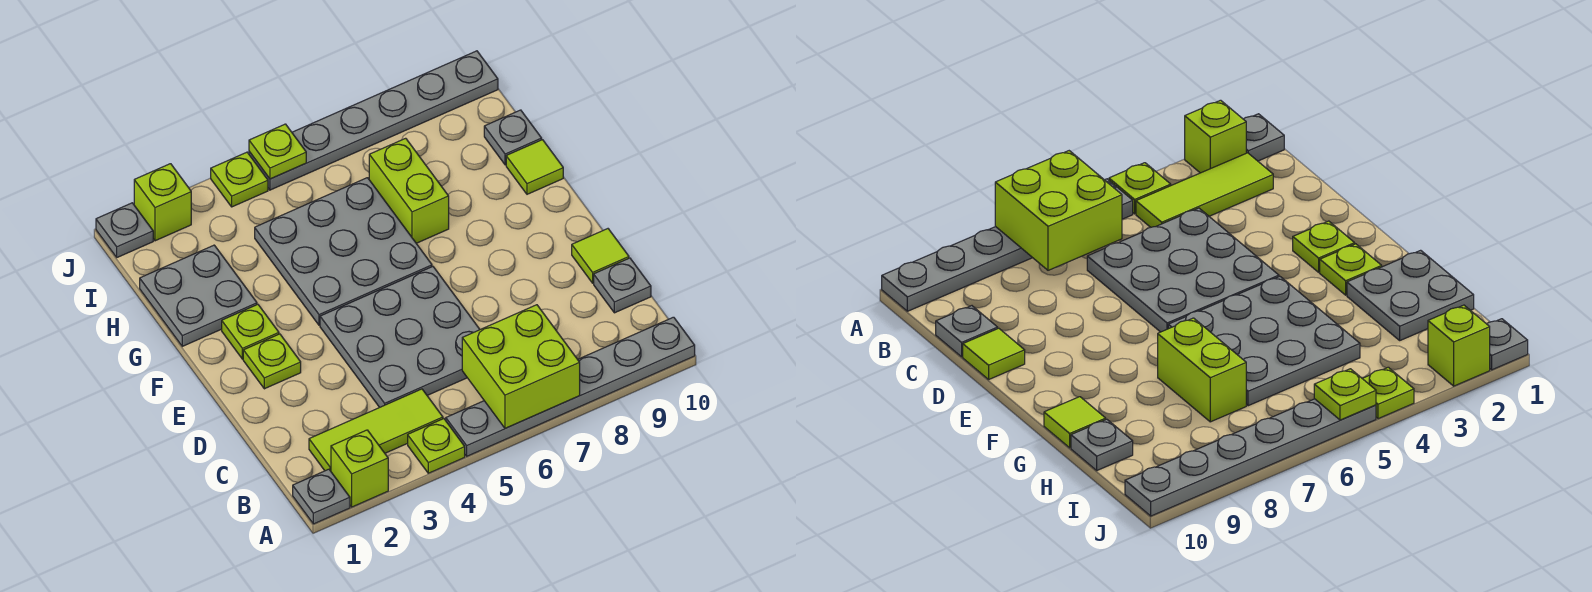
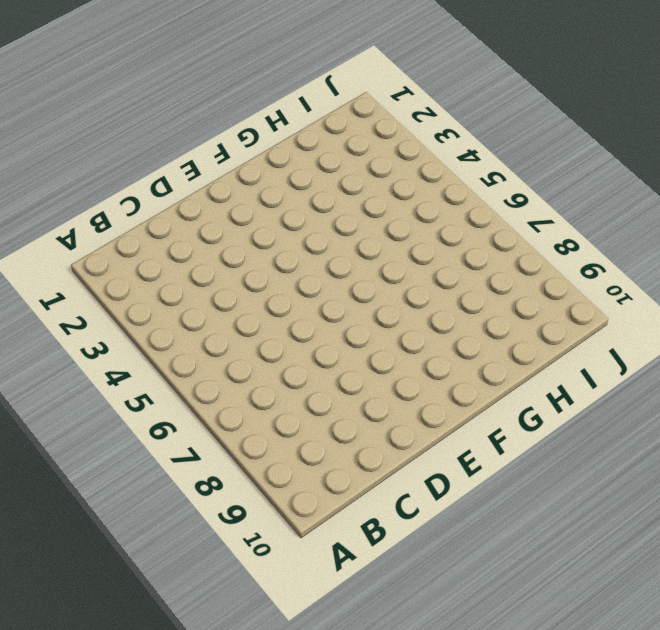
none -> grey plate A1 level 1
none -> lime brick A2 level 1
none -> lime plate A4 level 1

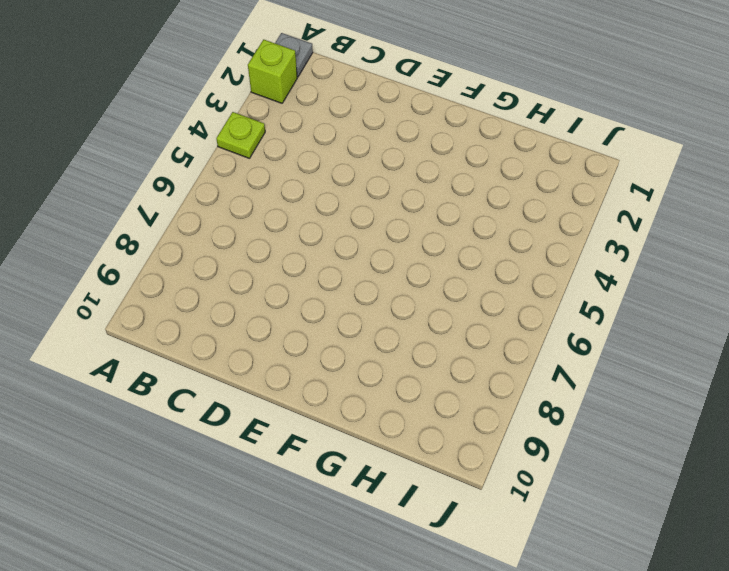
none -> grey plate A5:A10 level 1
none -> lime tile B2:B4 level 1
none -> grey plate C4:E6 level 1

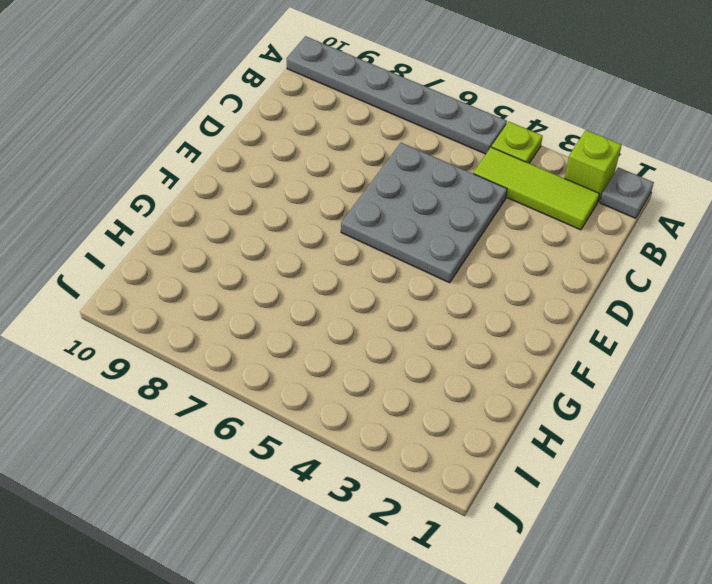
none -> grey plate C10 level 1
none -> lime tile D10 level 1
none -> lime plate E2 level 1

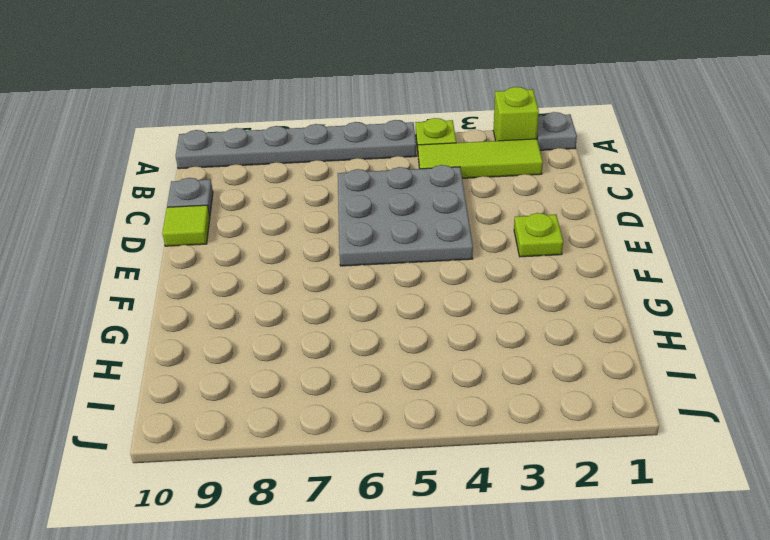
none -> lime plate F2 level 1
none -> grey plate F4:H6 level 1
none -> grey plate G1:H2 level 1

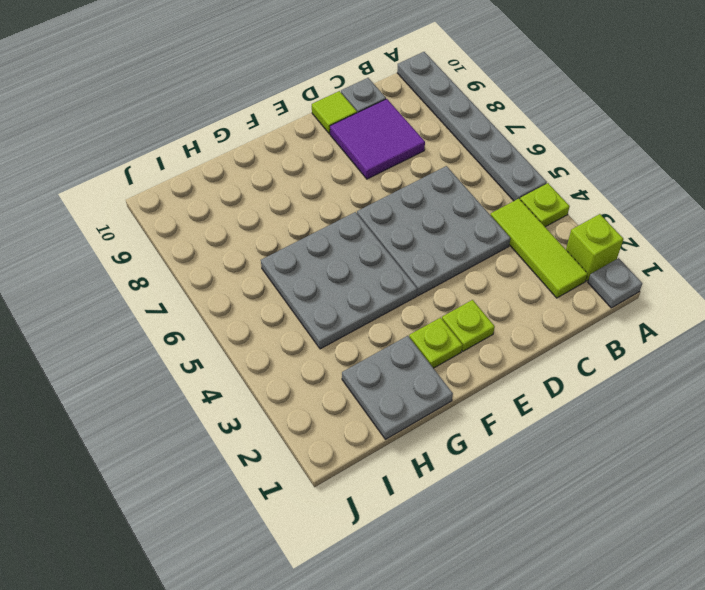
purple tile C8:D9 level 1 -> none
none -> lime brick G7:H7 level 1
none -> lime tile G10 level 1
none -> grey plate H10 level 1

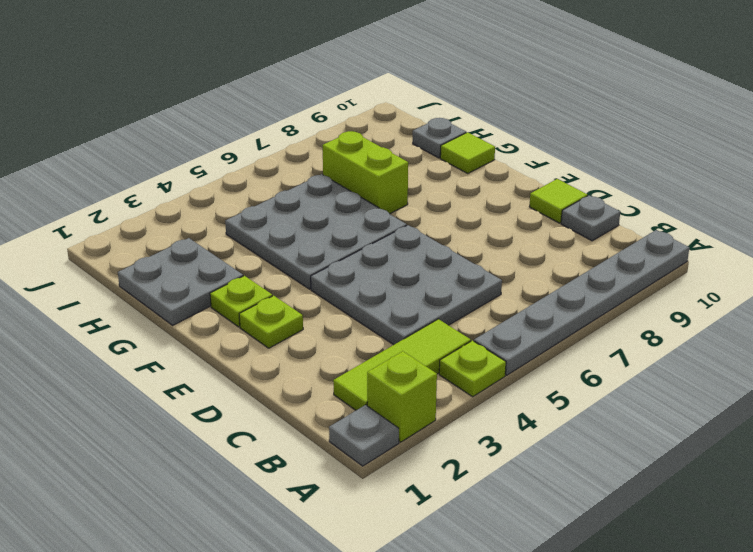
none -> grey plate J1 level 1
none -> lime brick J2 level 1
none -> lime plate J4 level 1

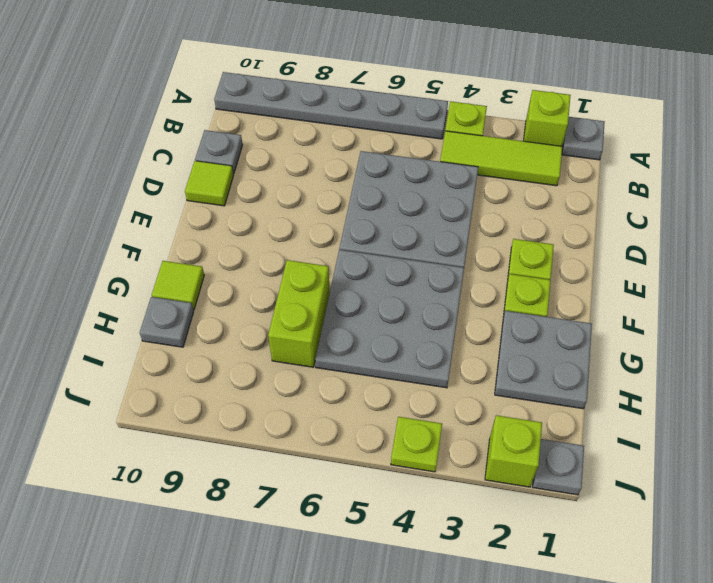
none -> grey plate J5:J10 level 1
none -> lime brick A6:B7 level 2
none -> lime plate J5 level 2

